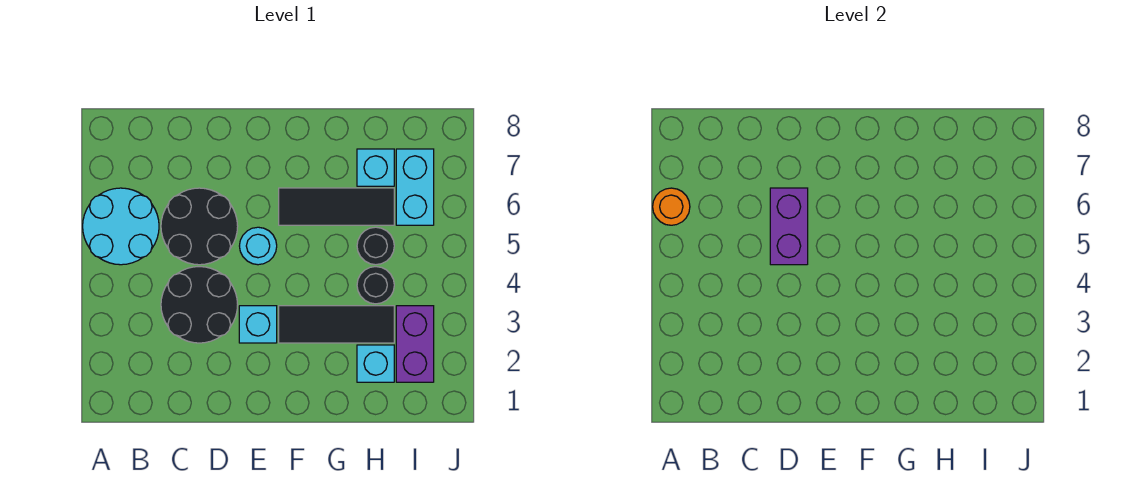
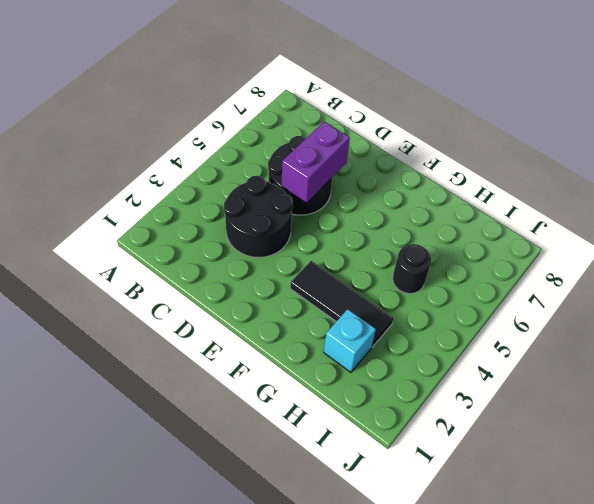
none -> cyan round brick A5:B6 level 1
none -> cyan brick E3 level 1
none -> cyan round brick E5 level 1

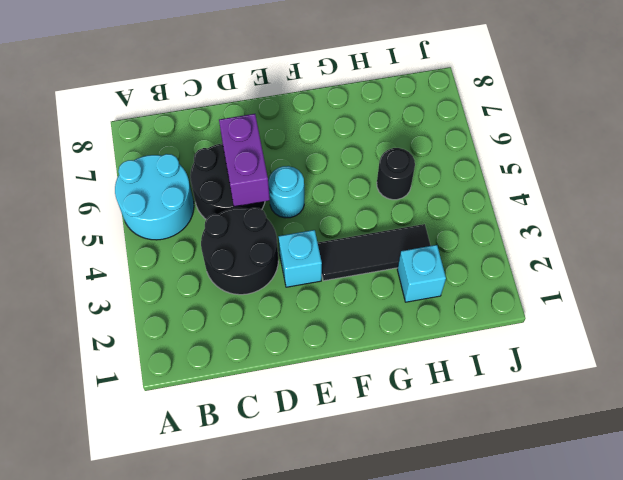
none -> black tile F6:H6 level 1
none -> black round brick H4 level 1
none -> cyan brick H7 level 1

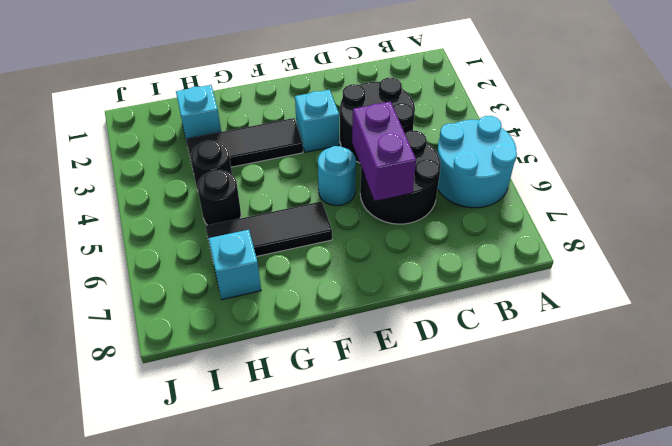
none -> purple brick I2:I3 level 1
none -> cyan brick I6:I7 level 1
none -> orange round brick A6 level 2

